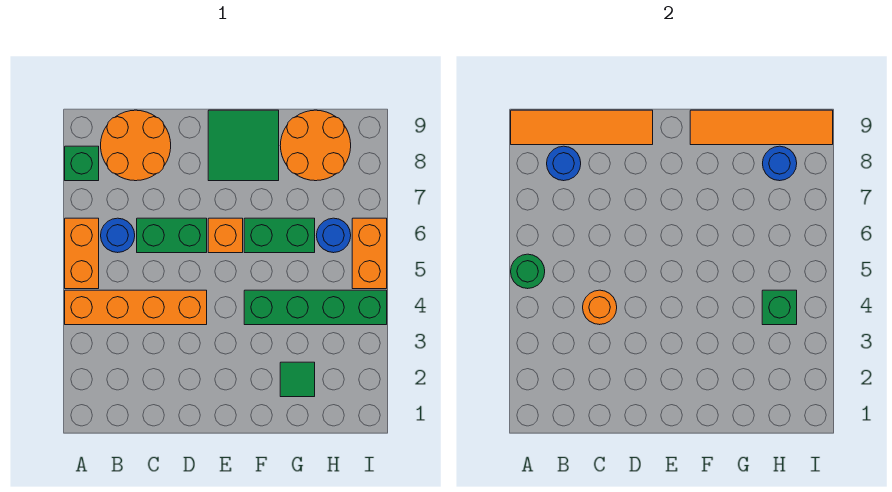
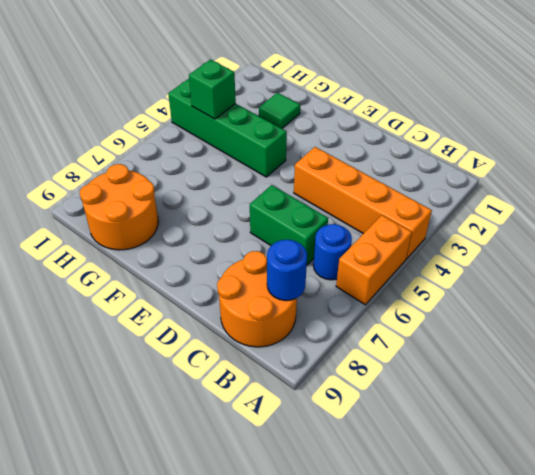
none -> green brick A8 level 1
none -> orange brick E6 level 1
none -> green tile E8:F9 level 1

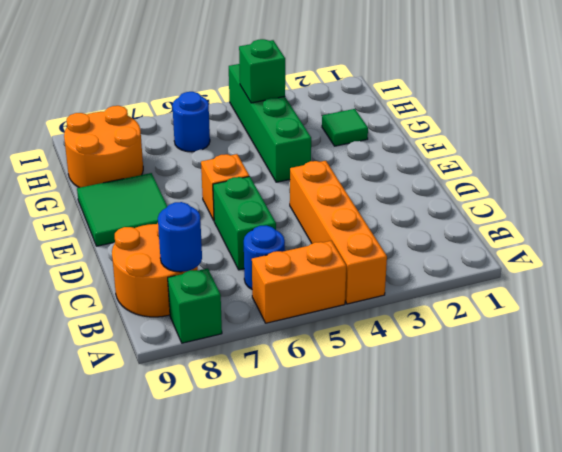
none -> green brick F6:G6 level 1
none -> orange brick I5:I6 level 1
none -> green round brick A5 level 2

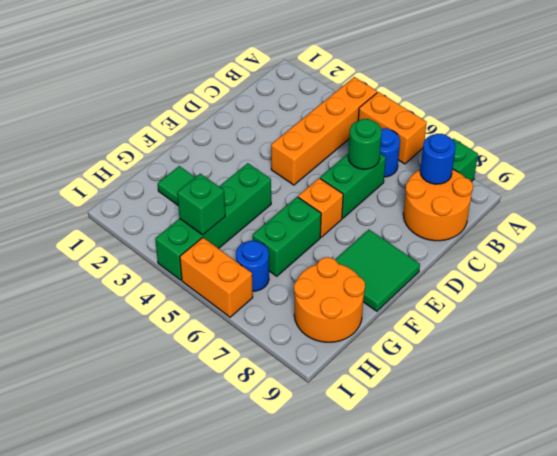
green round brick C6 level 2 -> green round brick A5 level 2
none -> orange tile A9:D9 level 2
none -> orange round brick C4 level 2
none -> orange tile F9:I9 level 2

